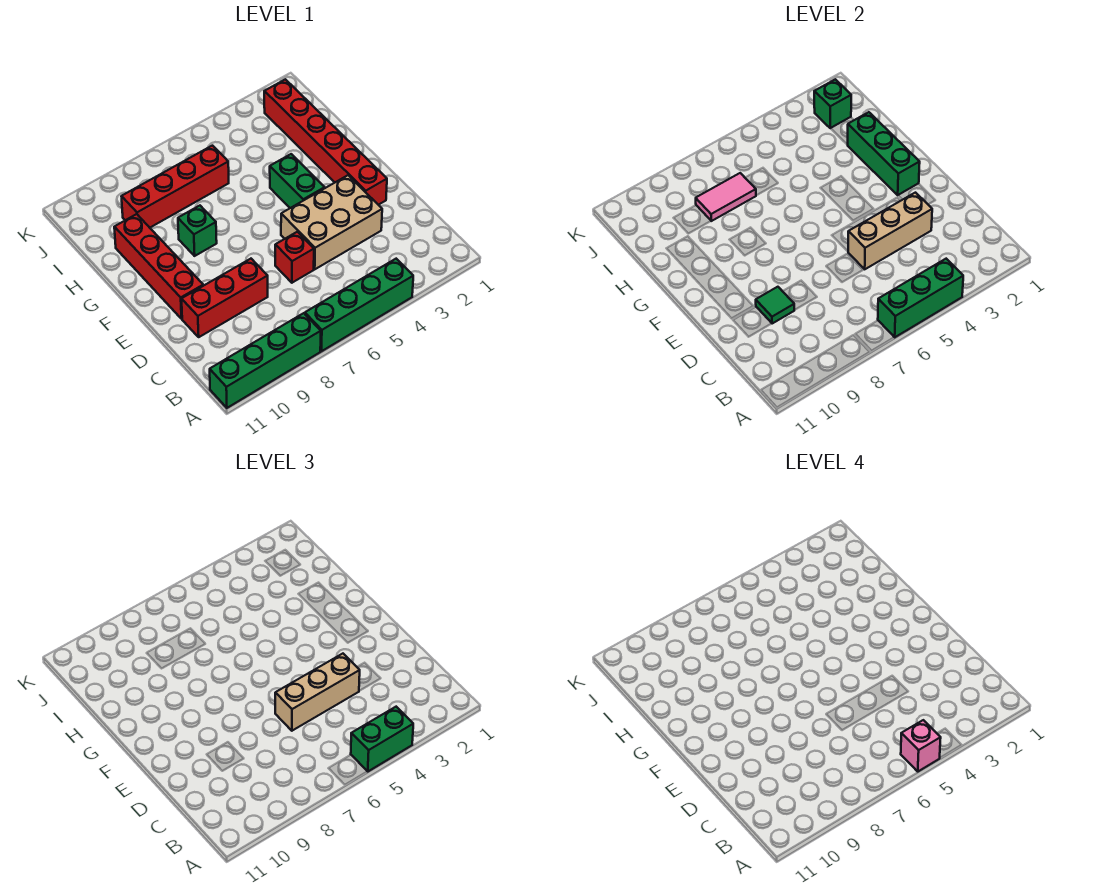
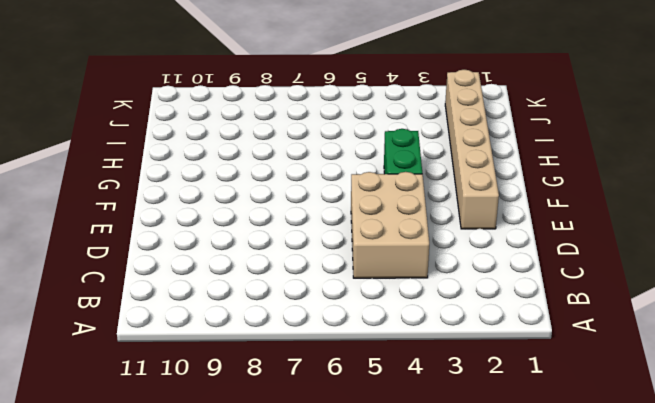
tan brick C4:E5 level 1 -> tan brick D3:E5 level 1
tan brick E2:J2 level 1 -> red brick E2:J2 level 1
none -> green brick A4:A7 level 1
none -> green brick A8:A11 level 1
none -> red brick D6 level 1

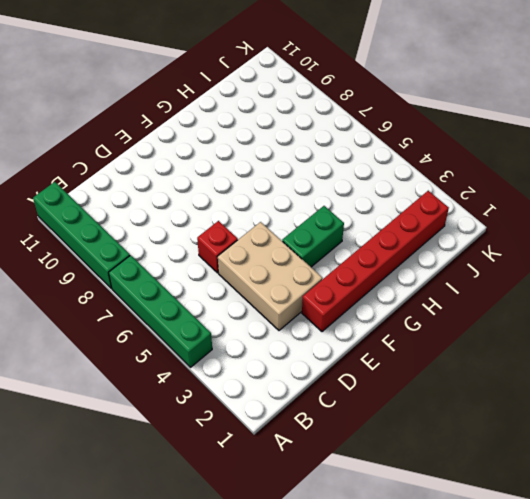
none -> red brick D8:D10 level 1
none -> red brick E10:H10 level 1
none -> green brick G8 level 1

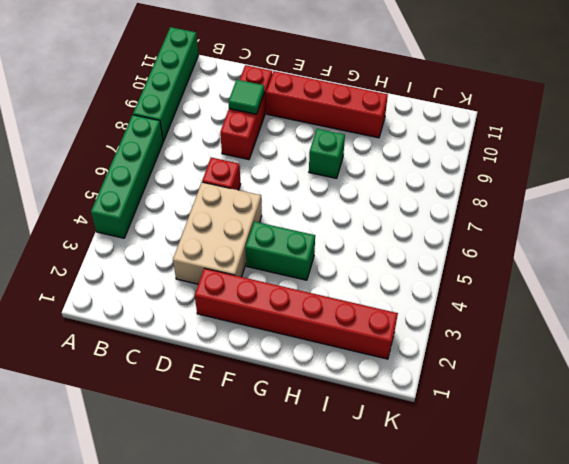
none -> red brick I6:I9 level 1
none -> green brick A4:A6 level 2
none -> tan brick D3:D5 level 2

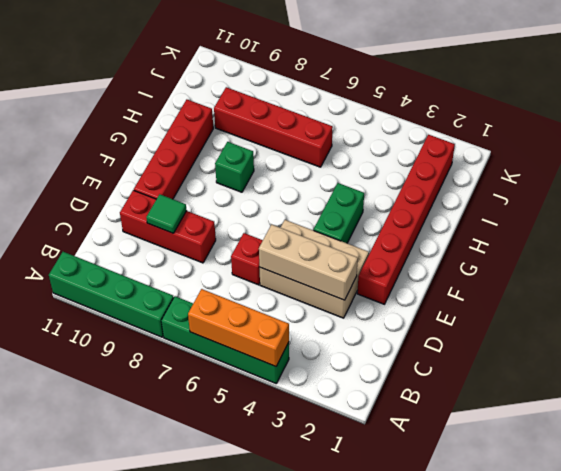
orange brick A4:A6 level 2 -> green brick A4:A6 level 2
none -> green brick F2:H2 level 2
none -> pink tile I7:I8 level 2
none -> green brick J2 level 2

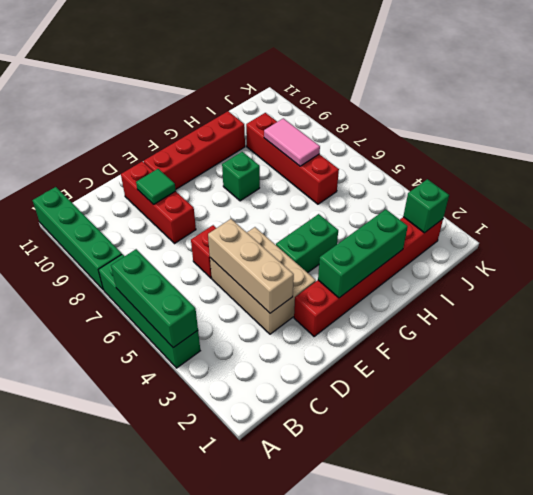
none -> green brick A4:A5 level 3
none -> tan brick D4:D6 level 3
none -> pink brick A5 level 4

